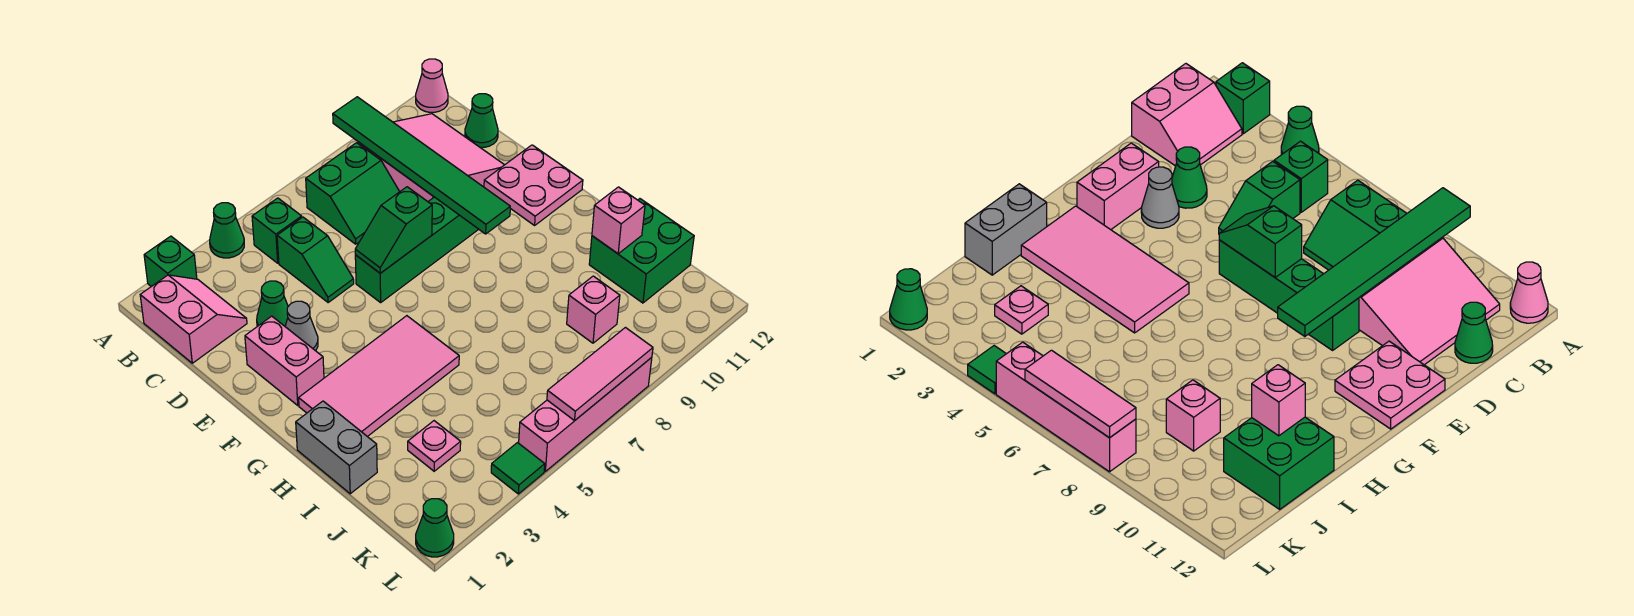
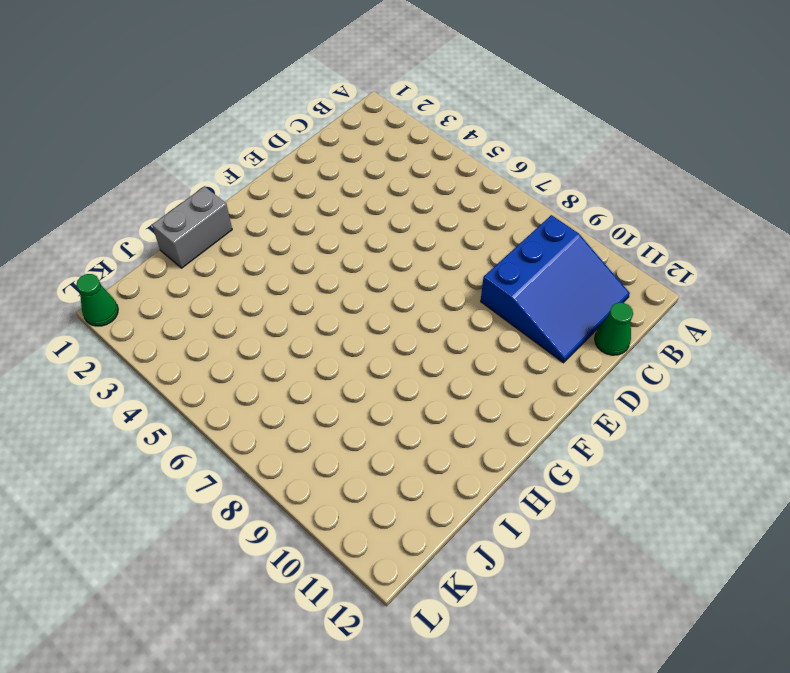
blue slope B9:D11 level 1 top 9 -> pink slope B9:D11 level 1 top 9
none -> green brick A2 level 1
none -> green cone A4 level 1
none -> pink cone A12 level 1

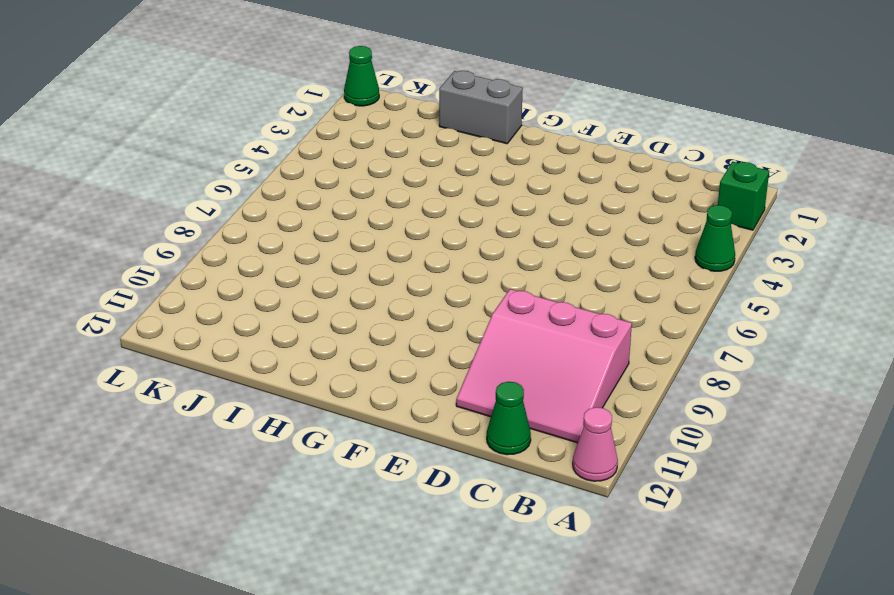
none -> pink slope B1:C2 level 1 top 1
none -> green brick B5 level 1
none -> green slope B7:C8 level 1 top B

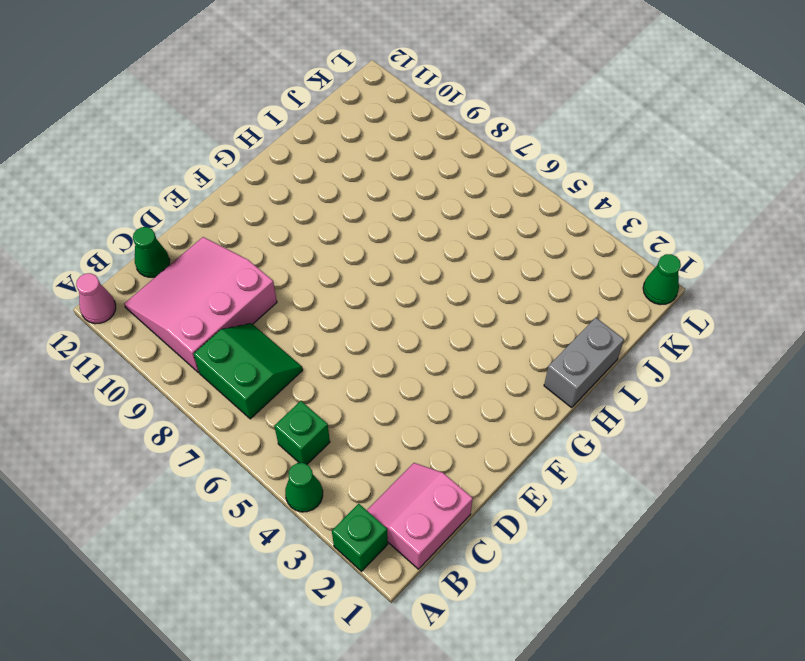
none -> green slope C5:D5 level 1 top C
none -> green cone D3 level 1
none -> pink brick E2:F2 level 1

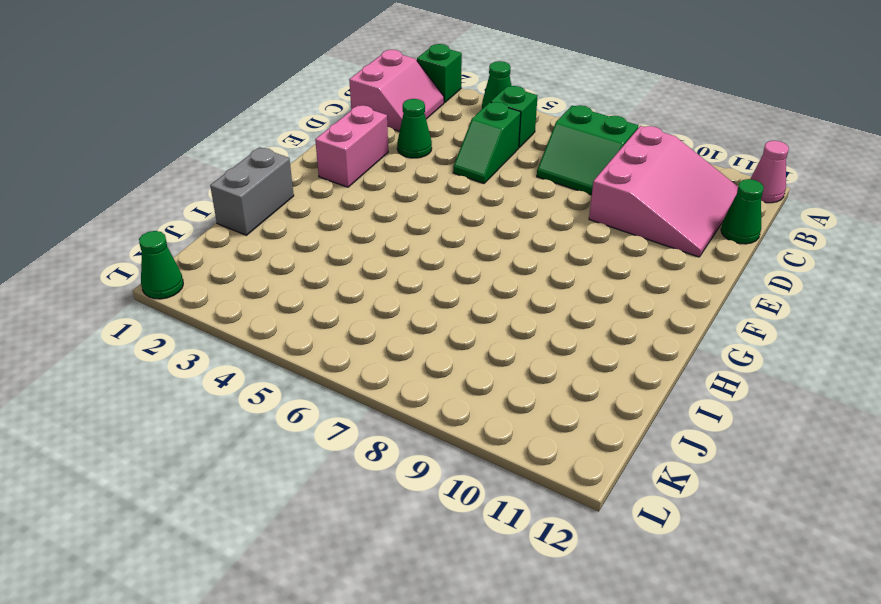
none -> grey cone E3 level 1
none -> green brick E6:E9 level 1
none -> pink plate E11:F12 level 1

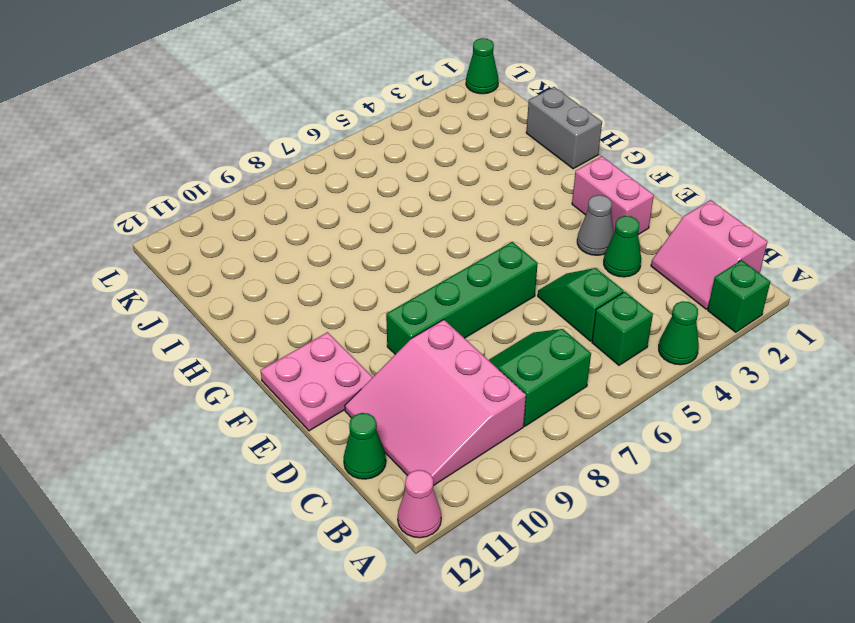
none -> pink tile G2:H5 level 1
none -> green brick I11:J12 level 1
none -> pink plate J3 level 1

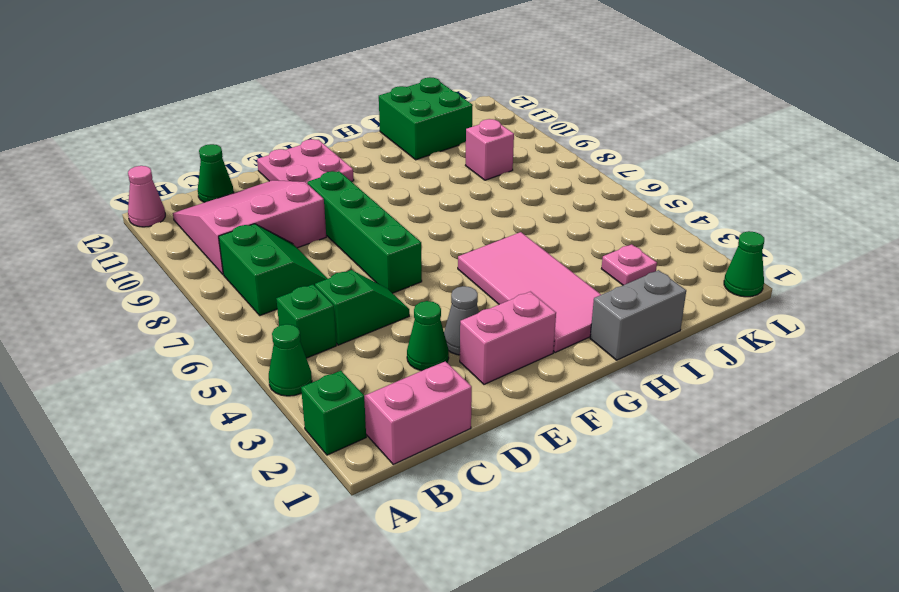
none -> green tile L4 level 1
none -> pink brick L5:L8 level 1
none -> green tile A9:F9 level 2

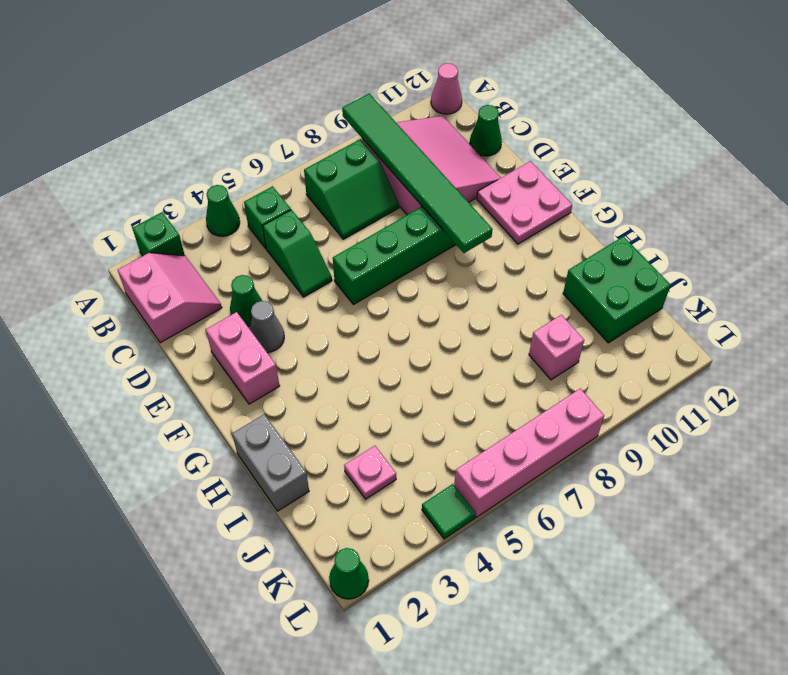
none -> pink tile G2:H5 level 1
none -> green slope E6:E7 level 2 top 7
none -> pink brick I11 level 2

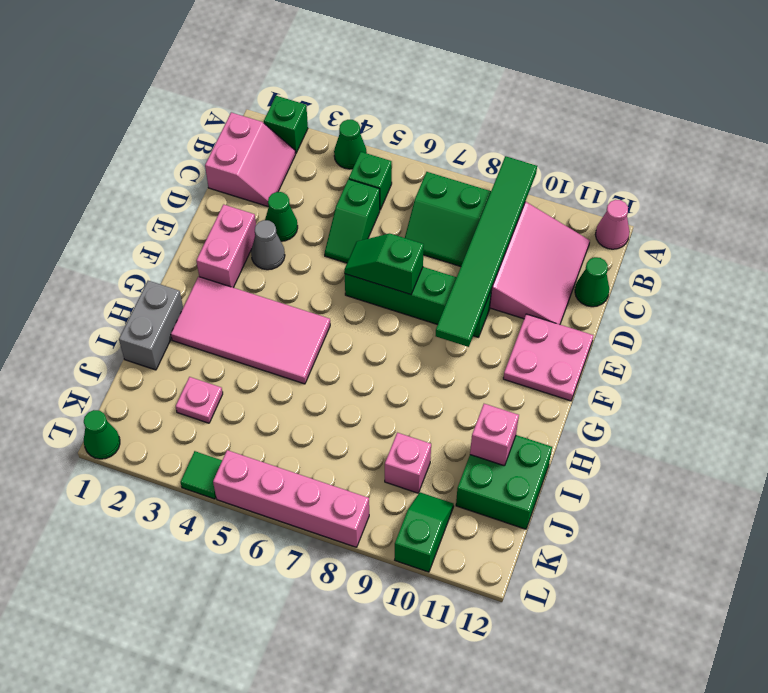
green slope K10:L10 level 1 top L -> none
none -> pink tile L6:L8 level 2

